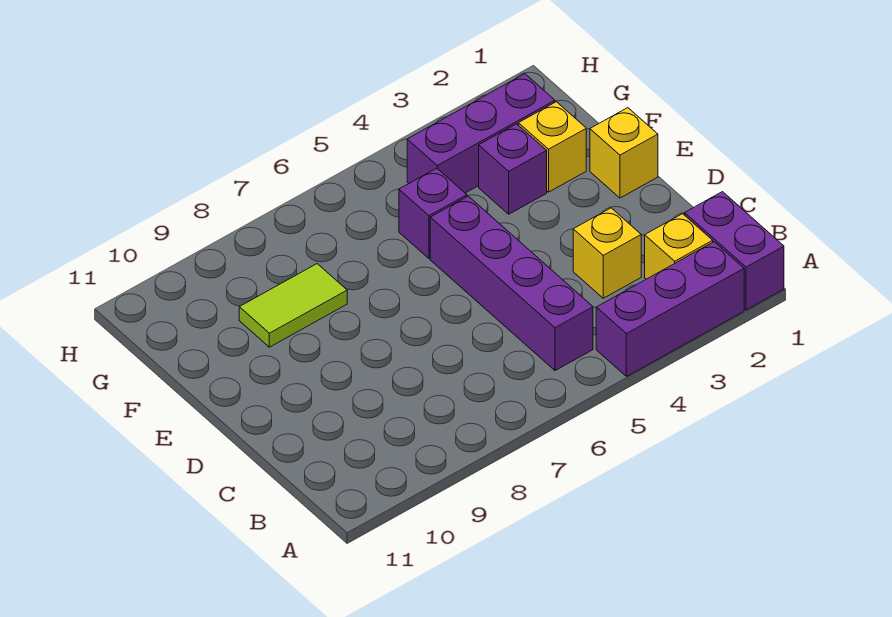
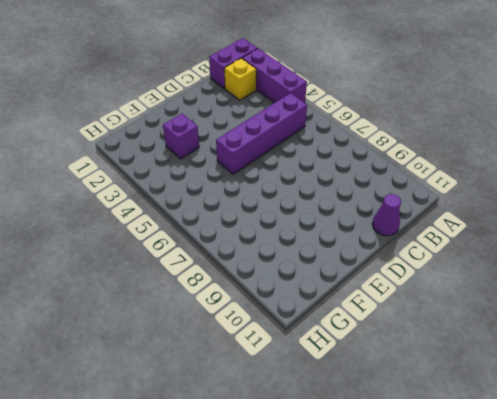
purple cone C11 level 1 -> none
none -> yellow brick C3 level 1
none -> yellow brick E1 level 1

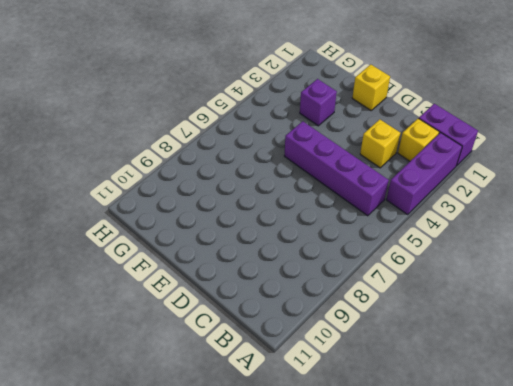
none -> yellow brick F2 level 1
none -> purple brick F5 level 1

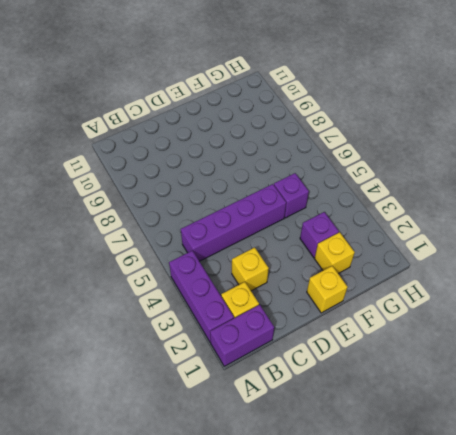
none -> lime tile F8:F9 level 1
none -> purple brick G2:G4 level 1

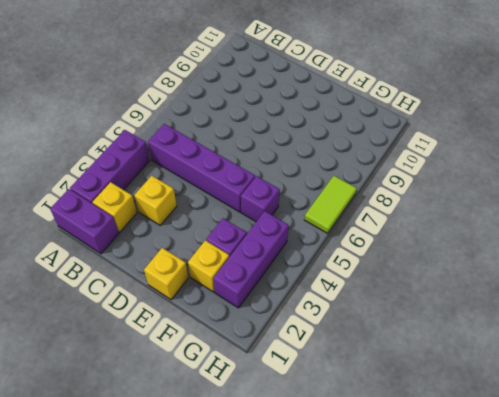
lime tile H6:H7 level 1 -> lime tile F8:F9 level 1

